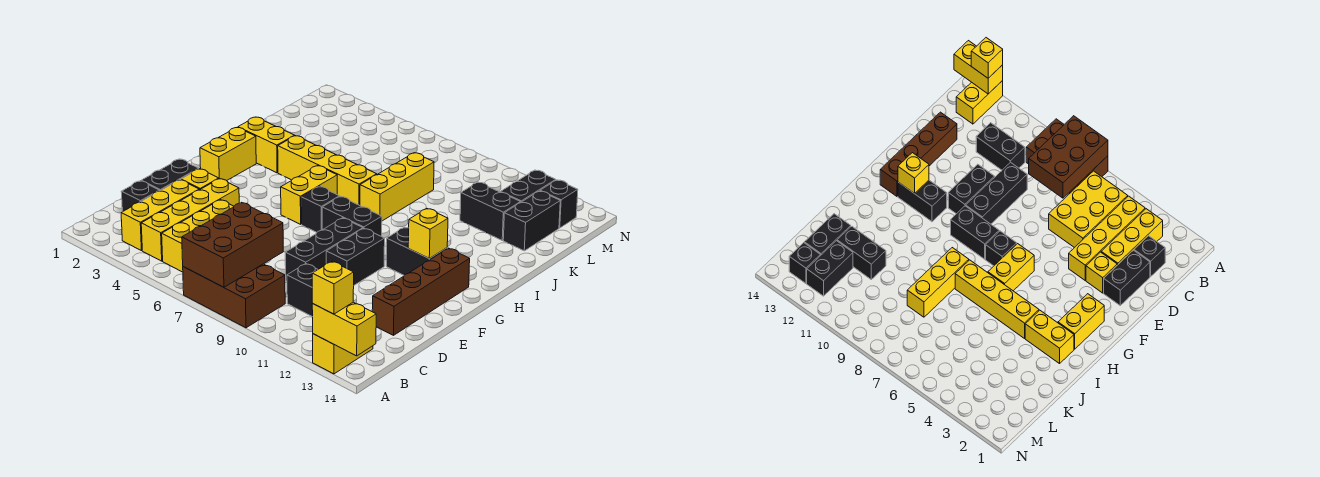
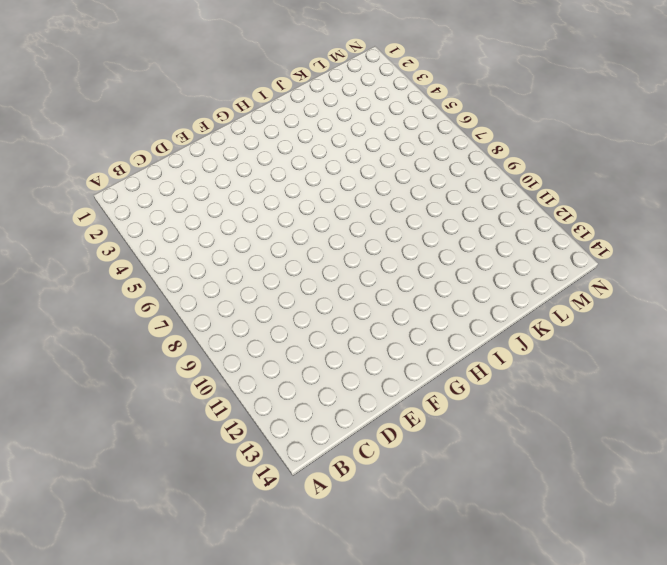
none -> brown brick A7:B9 level 1
none -> yellow brick A13:B13 level 1
none -> yellow brick B3:D3 level 1

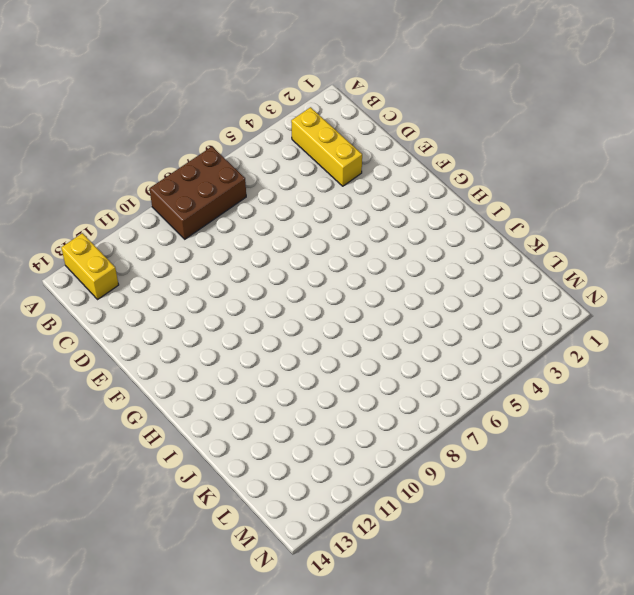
none -> yellow brick B4:E4 level 1
none -> yellow brick B5:D6 level 1
none -> black brick C2 level 1

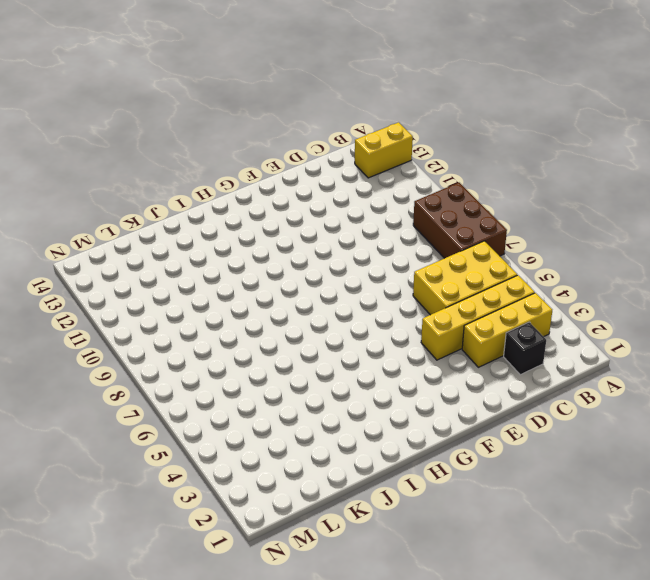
none -> black brick C10:C11 level 1
none -> black brick D2:E2 level 1
none -> black brick D9:F9 level 1

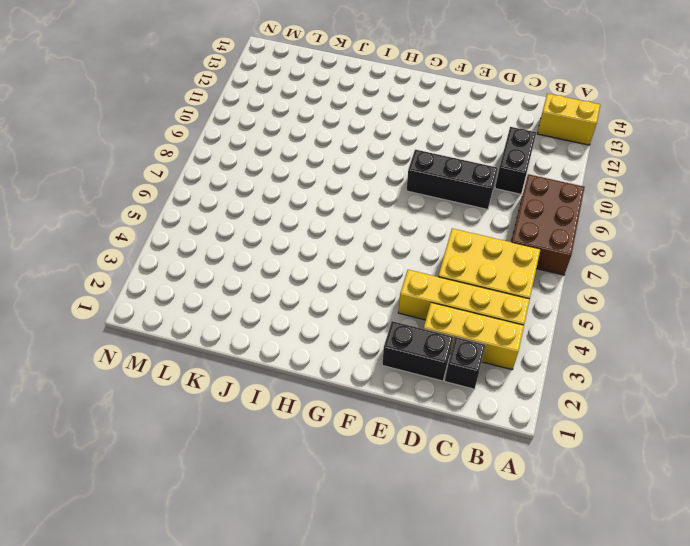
none -> brown brick D13:G13 level 1
none -> yellow brick E3 level 1
none -> black brick E10:F10 level 1

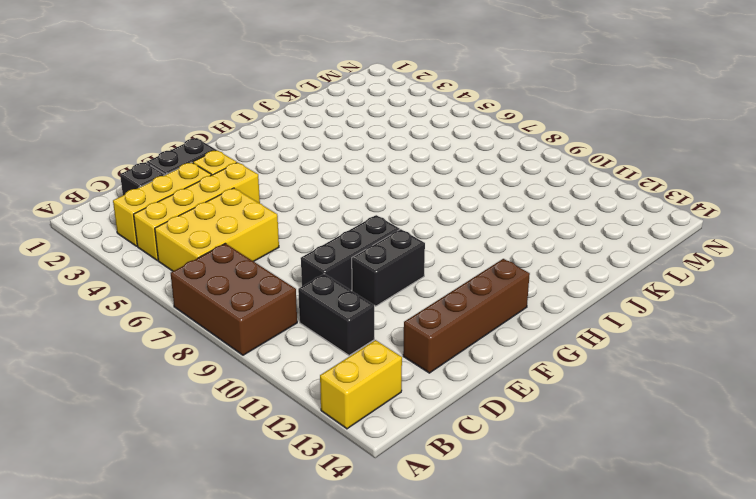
none -> yellow brick G2:H2 level 1
none -> yellow brick G6:H6 level 1
none -> black brick G7 level 1

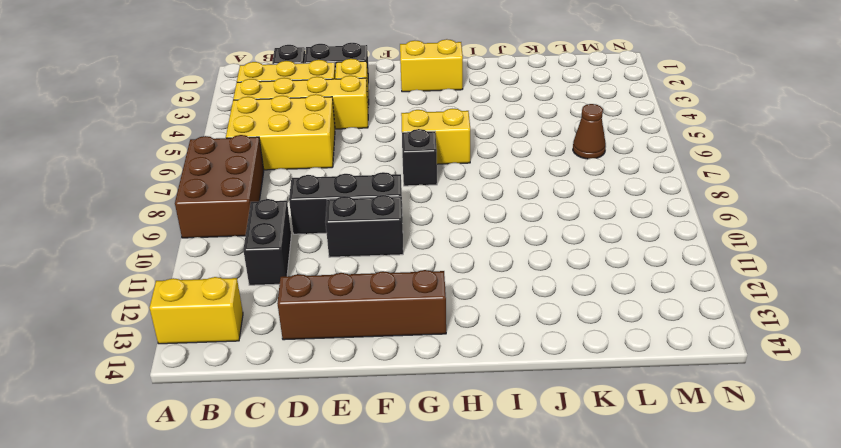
brown cone L6 level 1 -> none
none -> black brick G8:G9 level 1
none -> black brick G11:G12 level 1
none -> yellow brick I2:I3 level 1

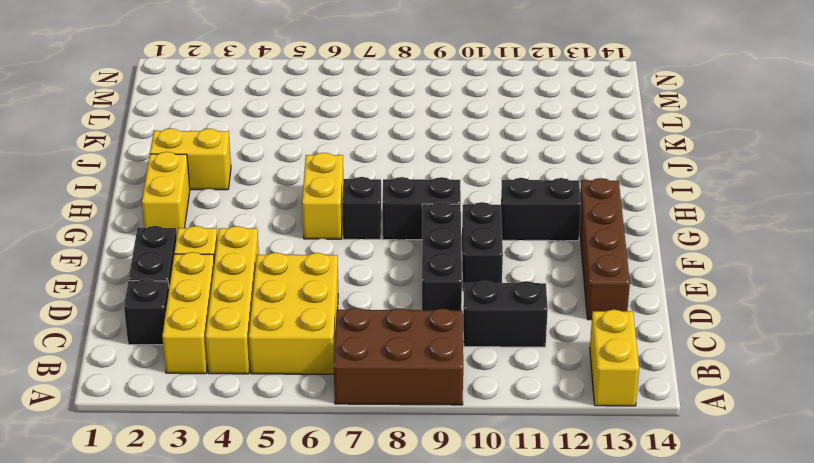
none -> yellow brick I4:I7 level 1
none -> yellow brick I8:K8 level 1
none -> black brick K11:K12 level 1

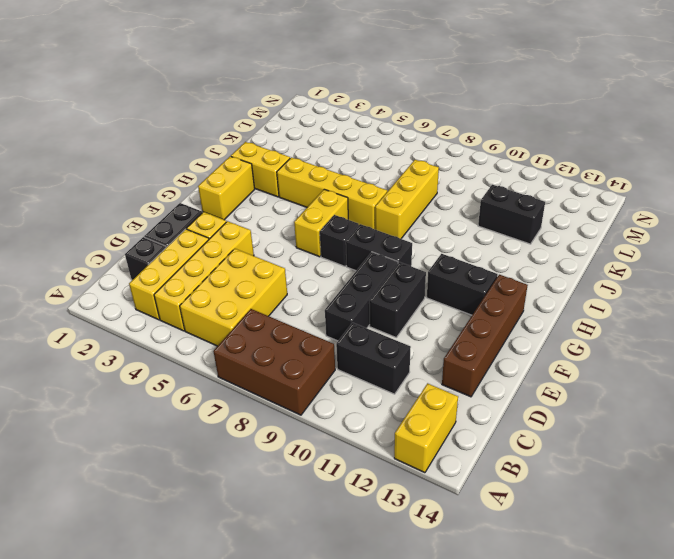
none -> black brick K13:L13 level 1
none -> black brick L12:M12 level 1
none -> black brick M13 level 1

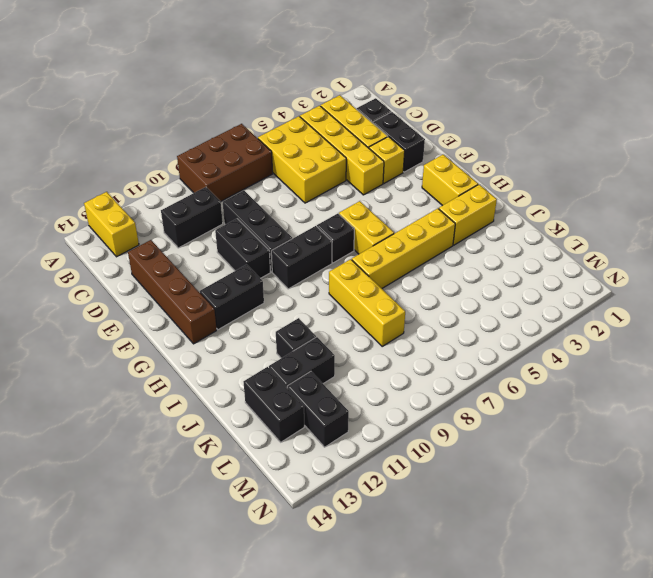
black brick J11 level 1 -> black brick M13 level 1
none -> brown brick A7:C8 level 2
none -> yellow brick A13:A14 level 2
none -> yellow brick G12 level 2

